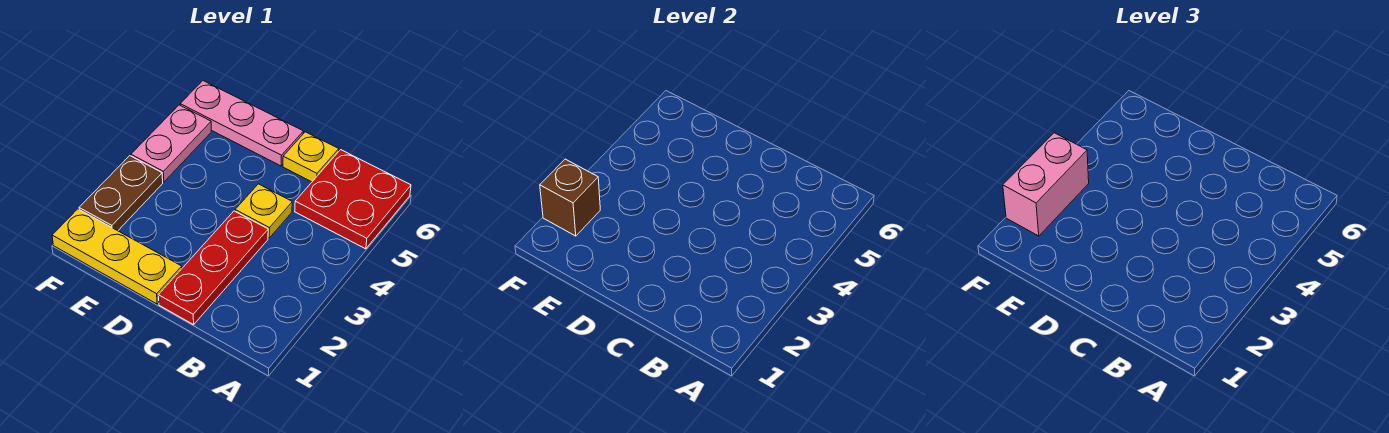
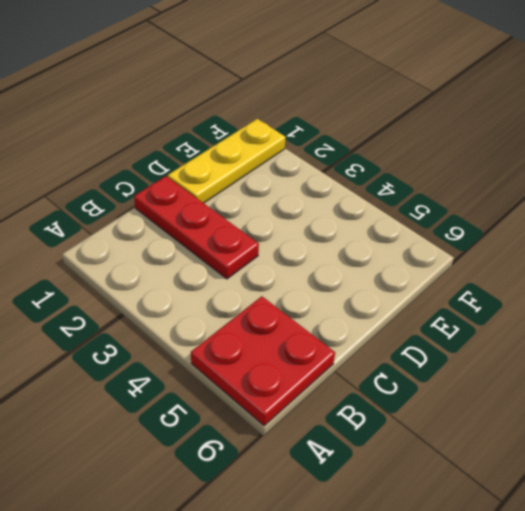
none -> yellow plate C4 level 1
none -> yellow plate C6 level 1

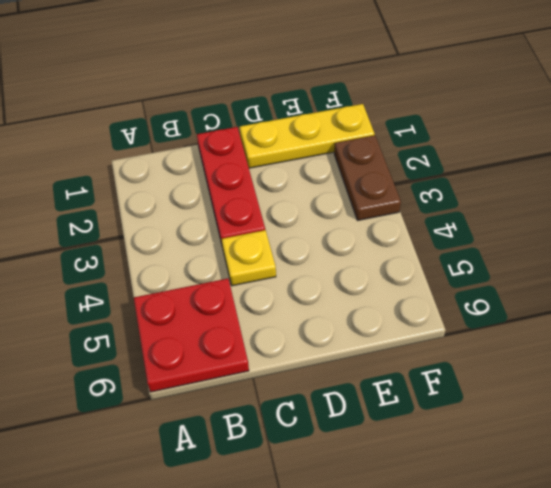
none -> yellow plate C6 level 1
none -> pink plate D6:F6 level 1

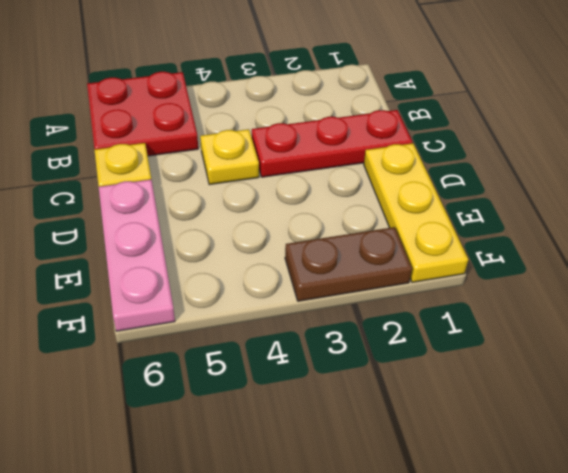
none -> pink plate F4:F5 level 1
none -> brown brick F2 level 2

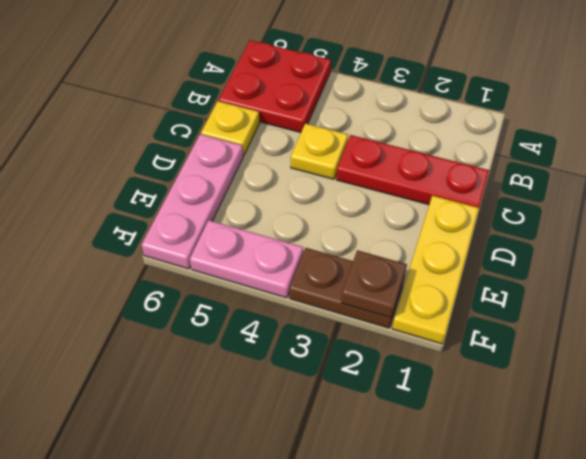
brown plate F2 level 2 -> brown brick F2 level 2
none -> pink brick F2:F3 level 3

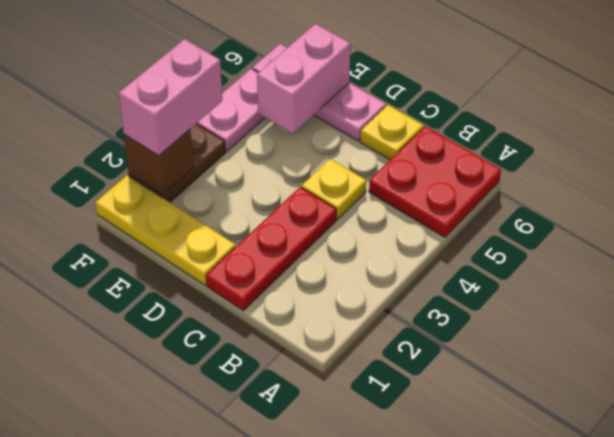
pink brick E5:E6 level 2 -> none

